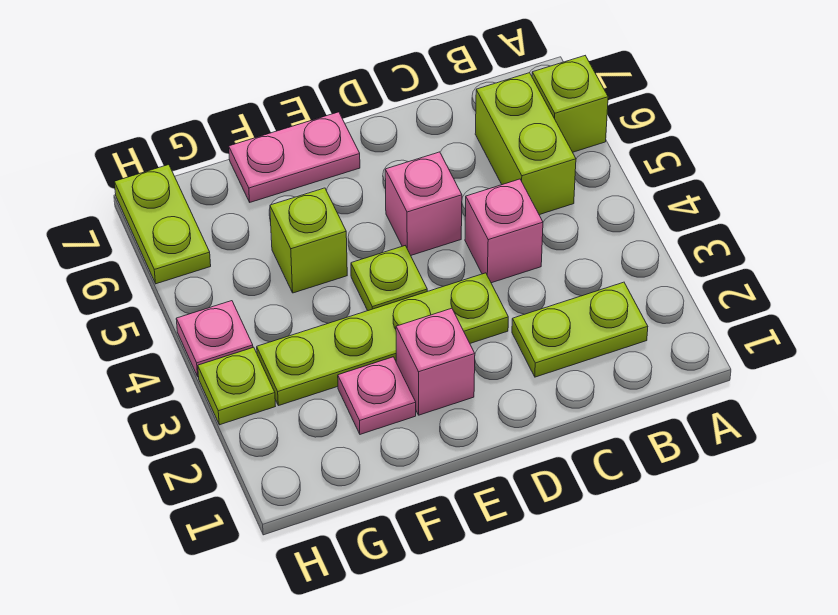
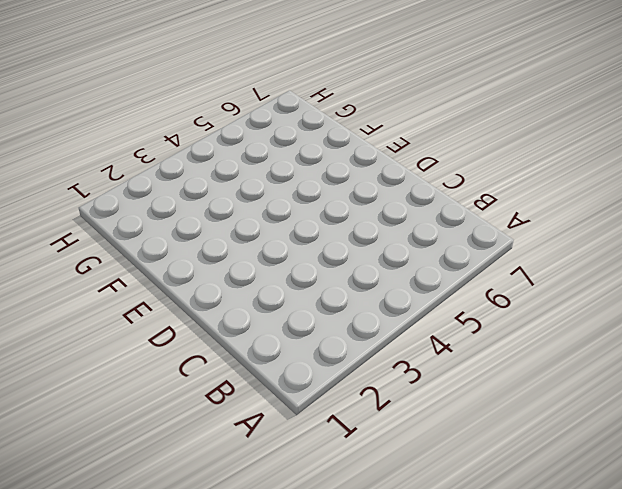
none -> lime brick A6 level 1
none -> lime plate B2:C2 level 1
none -> lime brick B5:B6 level 1

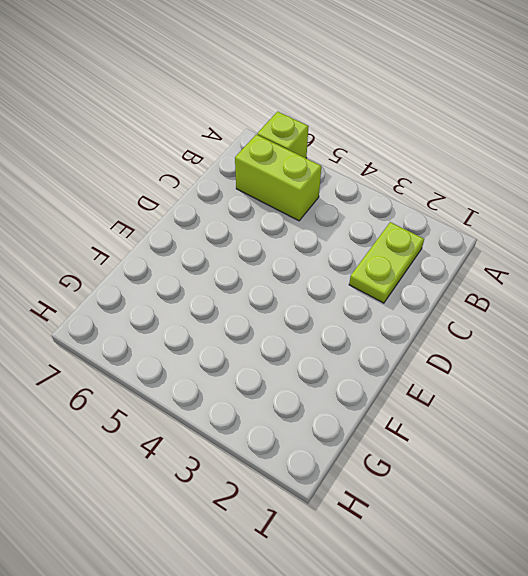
none -> pink brick C4 level 1
none -> lime plate D3:G3 level 1
none -> pink brick D5 level 1

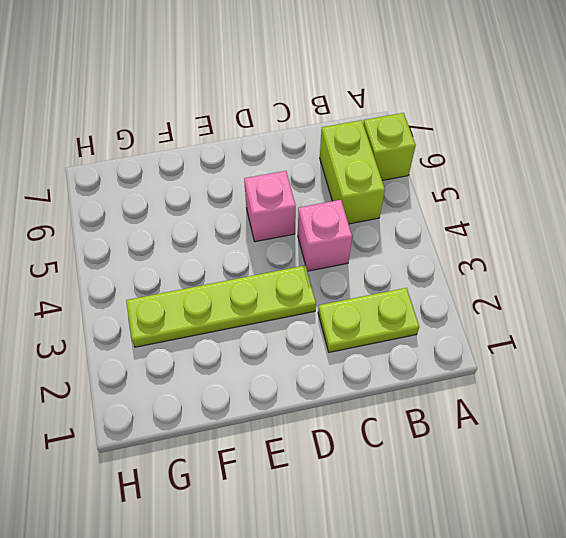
none -> pink brick E2 level 1
none -> lime plate E4 level 1
none -> pink plate E7:F7 level 1

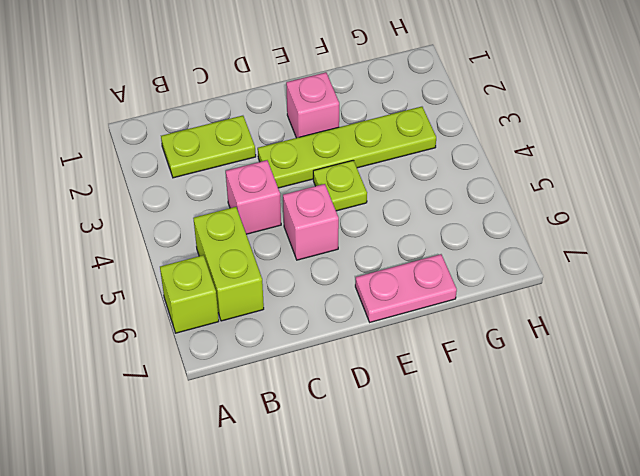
none -> pink plate F2 level 1
none -> lime brick F5 level 1
none -> lime plate H3 level 1

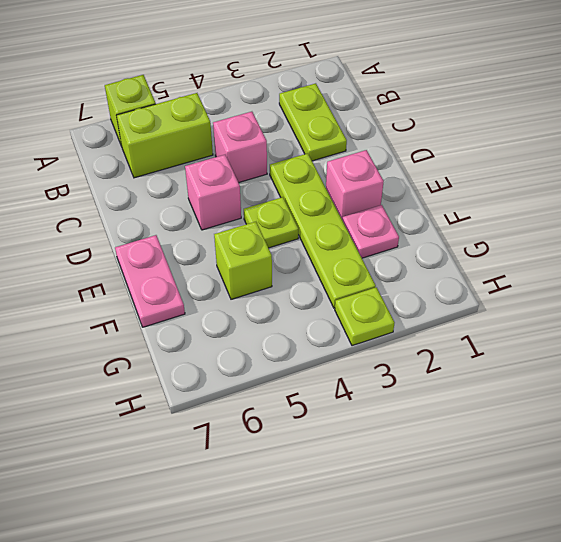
none -> pink plate H4 level 1
none -> lime plate H6:H7 level 1

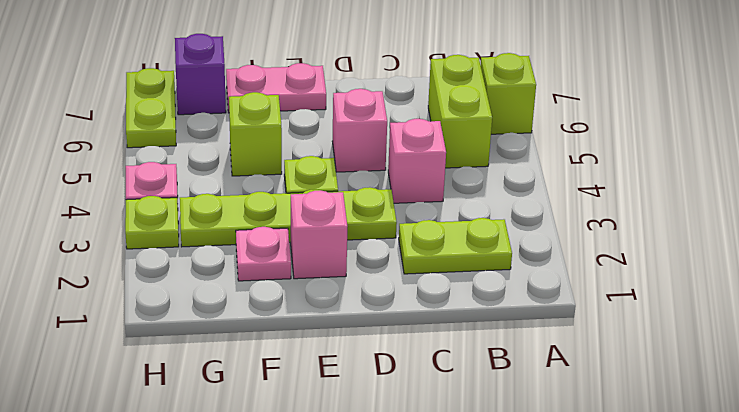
purple brick G7 level 1 -> none

